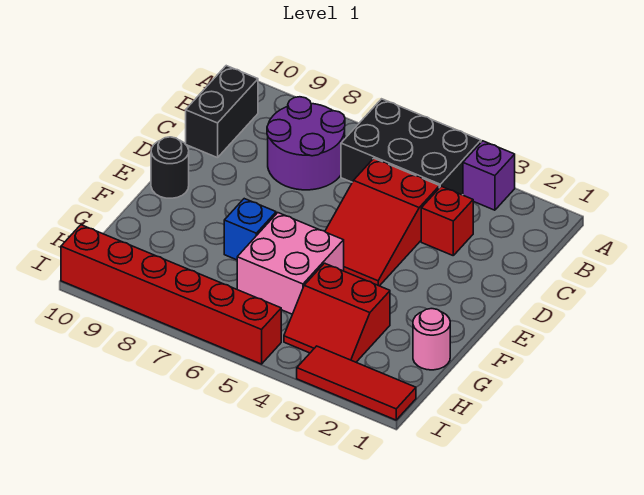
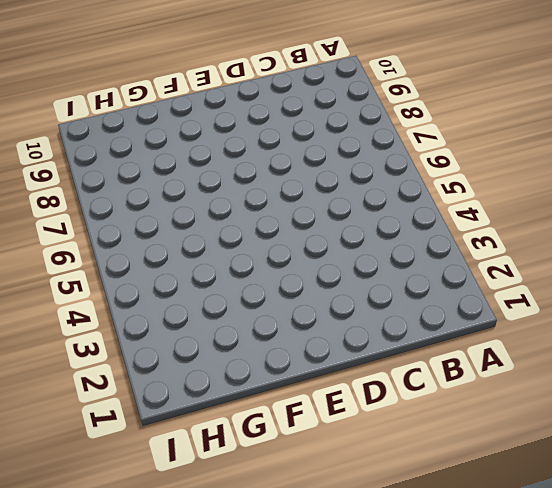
none -> purple brick A3 level 1
none -> black brick A4:B6 level 1
none -> purple round brick B7:C8 level 1

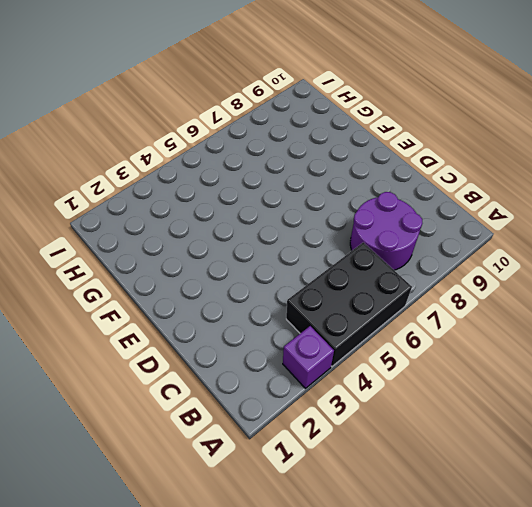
none -> black brick B10:C10 level 1
none -> red brick C3 level 1
none -> red slope C4:E5 level 1 top C

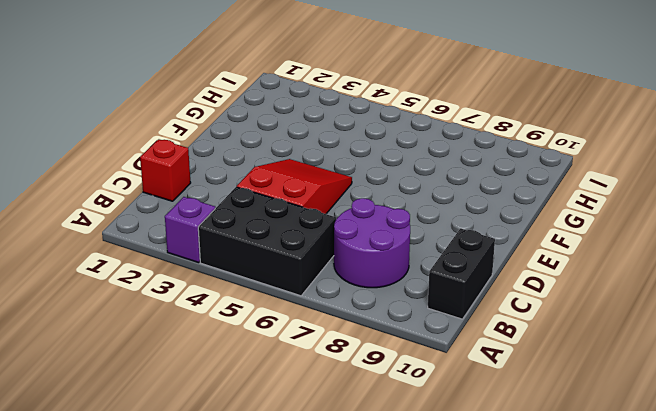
red brick C1 level 1 -> red brick C3 level 1
none -> black round brick E10 level 1
none -> pink brick F5:G6 level 1
none -> blue brick F7 level 1

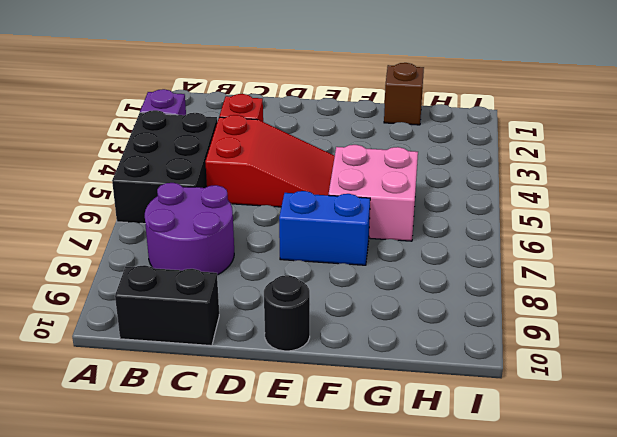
blue brick E7:F7 level 1 -> blue brick F7 level 1
brown brick G1 level 1 -> pink round brick G1 level 1
none -> red slope G3:H4 level 1 top G
none -> red tile I1:I3 level 1
none -> red brick I5:I10 level 1

